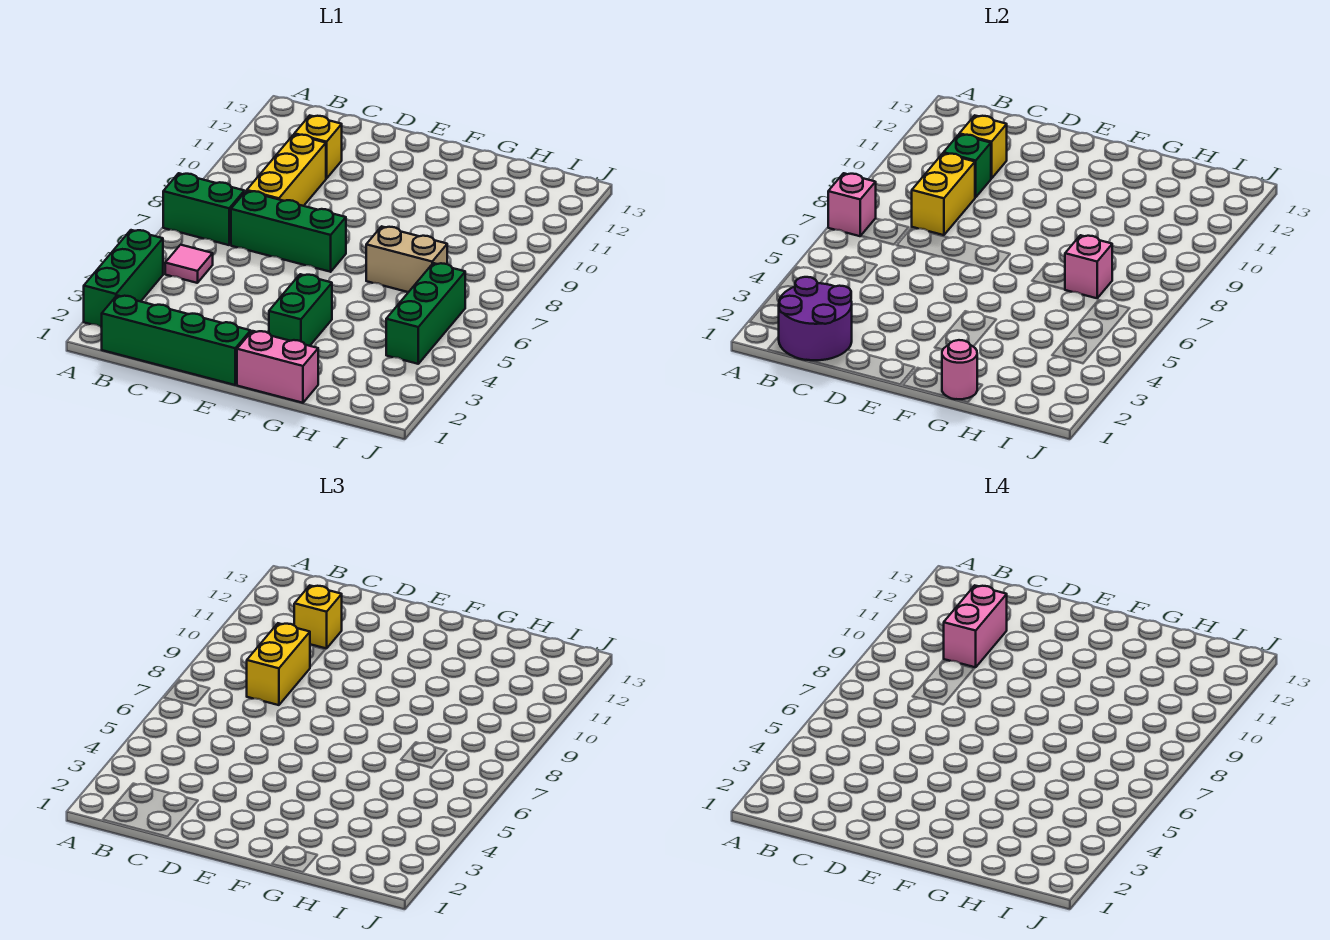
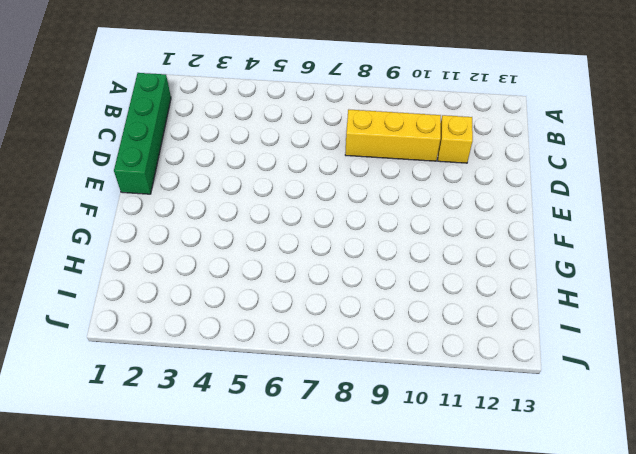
none -> green brick A2:A4 level 1
none -> green brick A7:B7 level 1
none -> pink tile B5 level 1

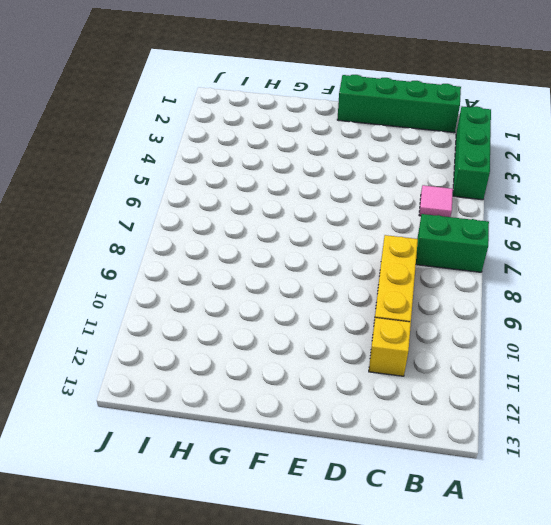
none -> green brick C7:E7 level 1
none -> pink brick F1:G1 level 1
none -> green brick F3:F4 level 1

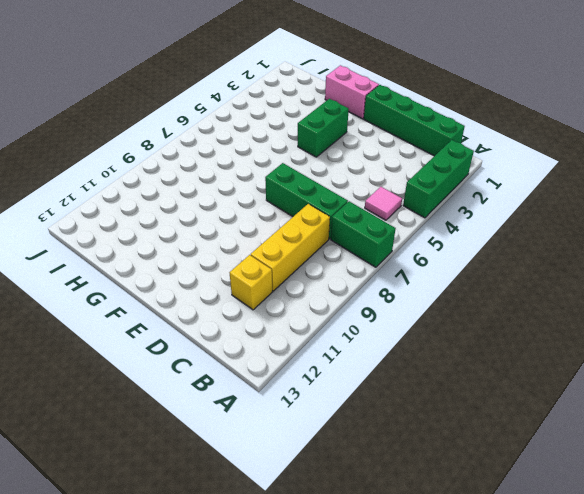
none -> tan brick G7:H7 level 1
none -> green brick I4:I6 level 1
none -> pink brick A7 level 2

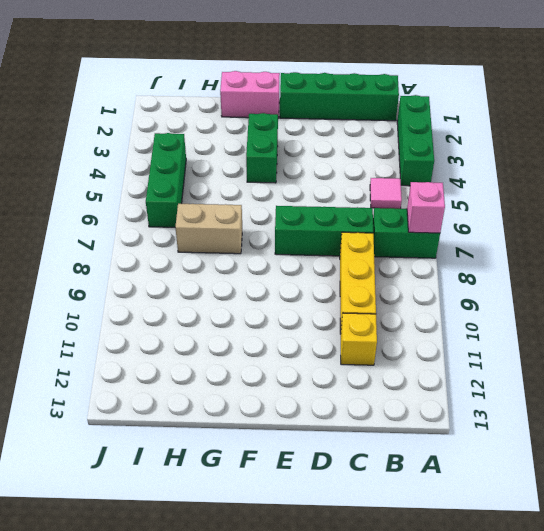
none -> purple round brick B1:C2 level 2
none -> yellow brick C8:C9 level 2
none -> green brick C10 level 2

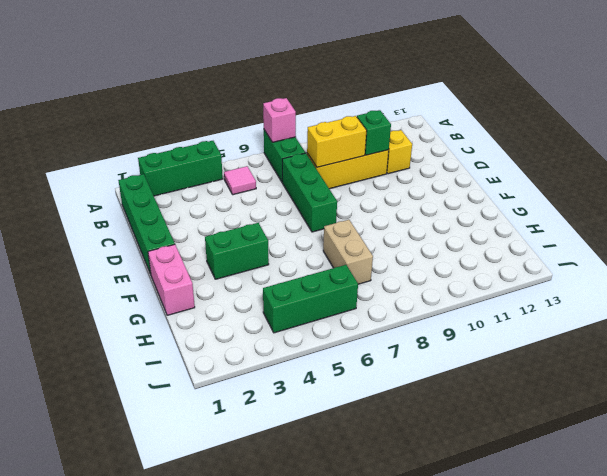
none -> purple round brick B1:C2 level 2
none -> yellow brick C11 level 2
none -> pink round brick G1 level 2

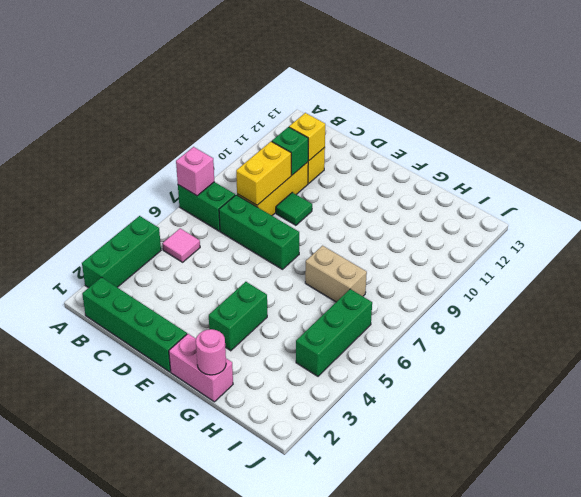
green tile D9 level 1 -> none
none -> purple round brick B1:C2 level 2
none -> pink brick H7 level 2
none -> yellow brick C8:C9 level 3

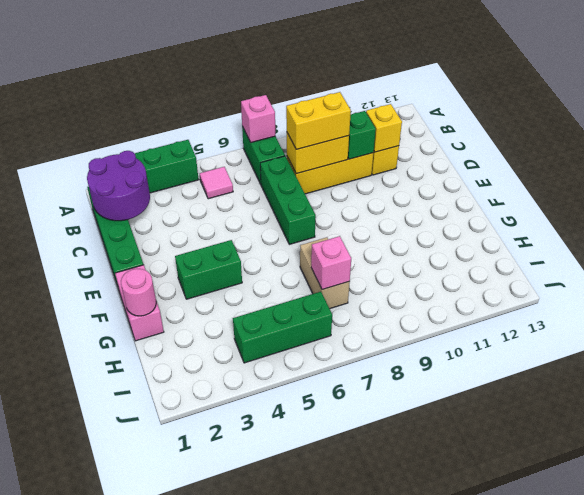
none -> yellow brick C11 level 3
none -> pink brick C10:C11 level 4

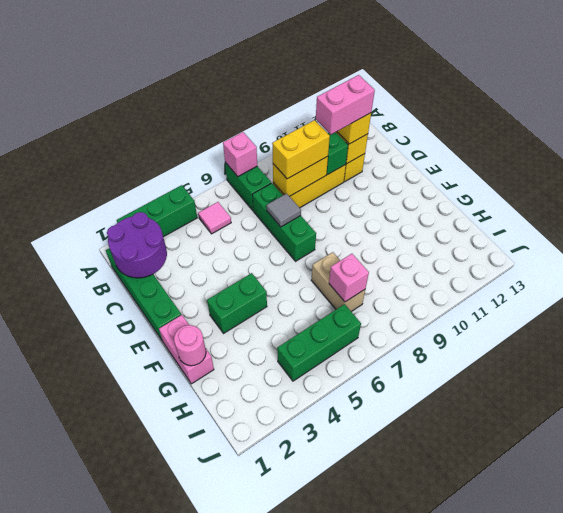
grey tile D7 level 2 -> none

